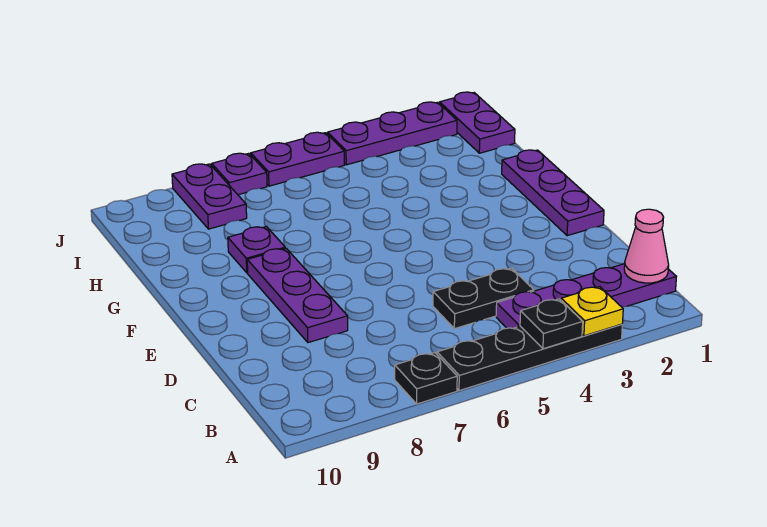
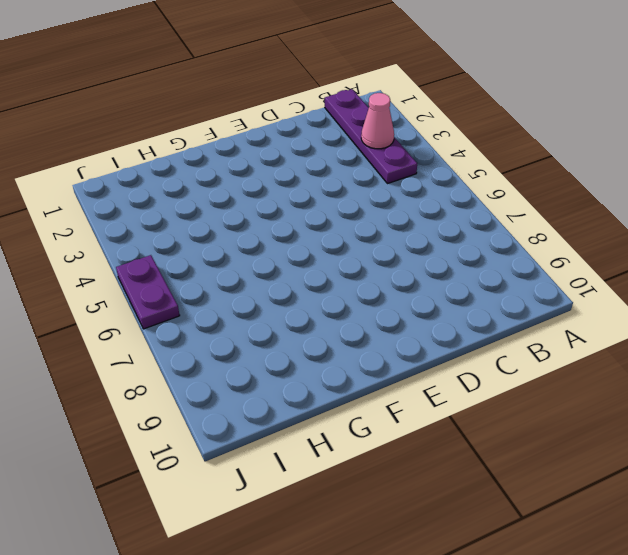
pink cone B3 level 2 -> pink cone B1 level 2
none -> black plate A3:A6 level 1
none -> black plate A7 level 1
none -> black plate C4:C5 level 1

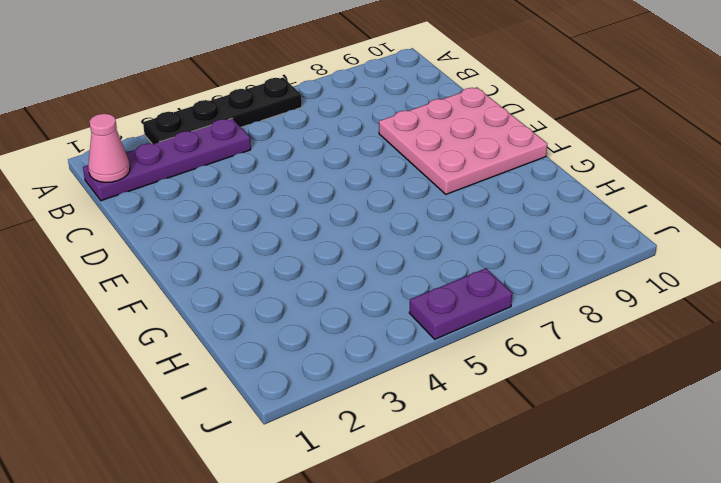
pink plate D8:F10 level 1 -> purple plate D8:F8 level 1
none -> black plate A7 level 1
none -> black plate C4:C5 level 1
none -> purple plate E1:G1 level 1

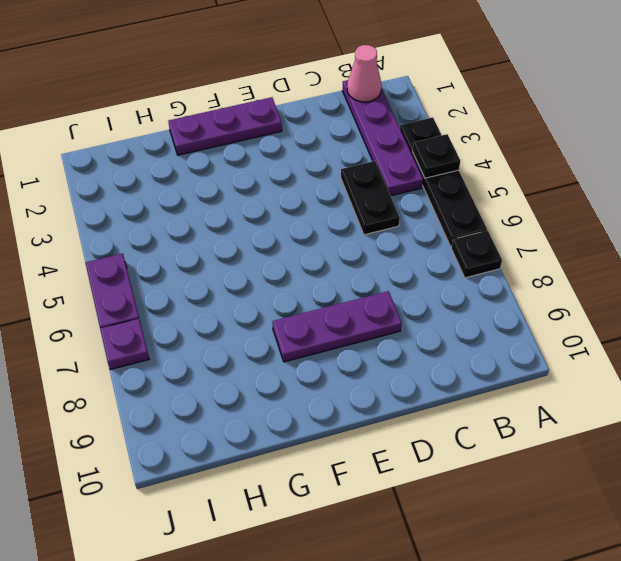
none -> purple plate G8 level 1
none -> purple plate I1:J1 level 1
none -> purple plate I8:J8 level 1

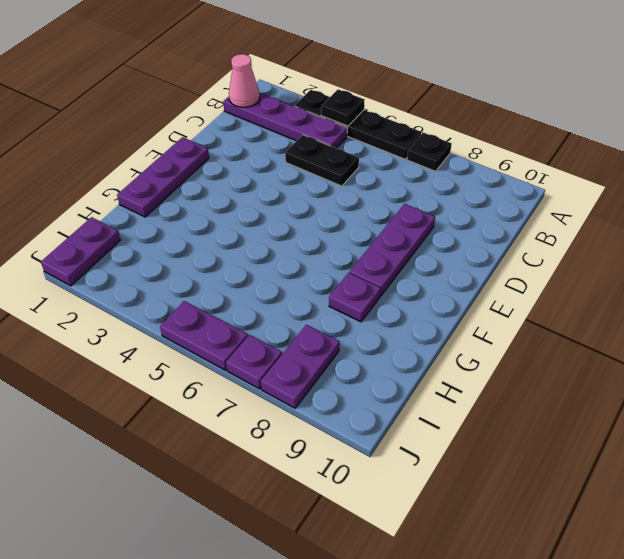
none -> purple plate J2:J4 level 1
none -> yellow plate A3 level 2

